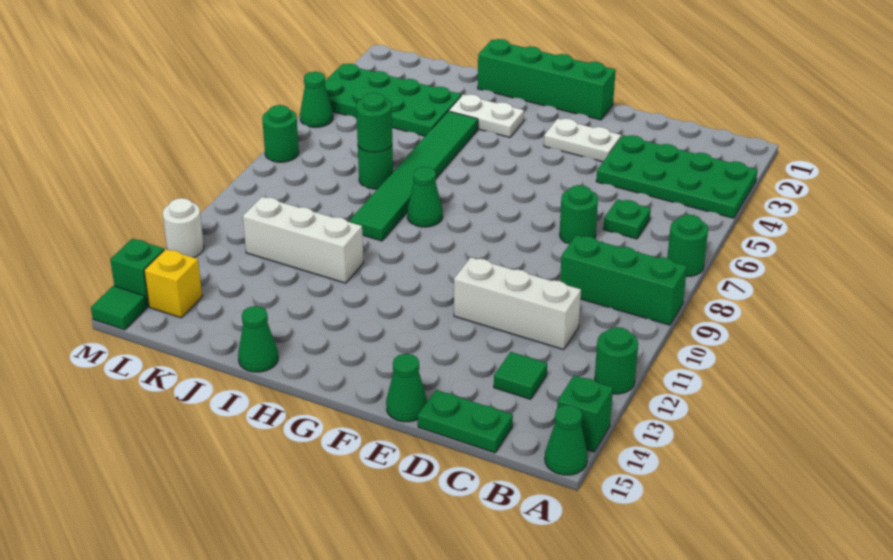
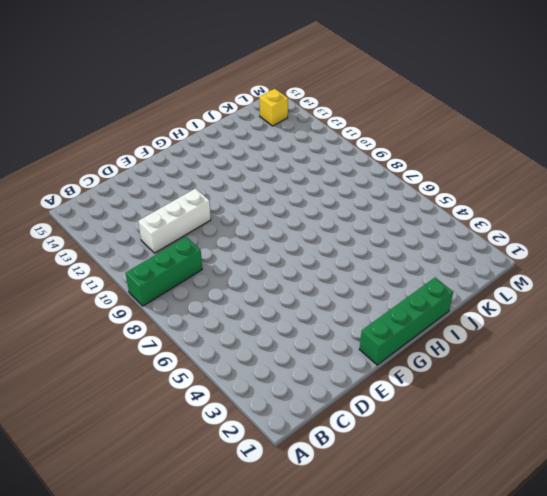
none -> green plate A3:D4 level 1
none -> green round brick A7 level 1
none -> green round brick A12 level 1

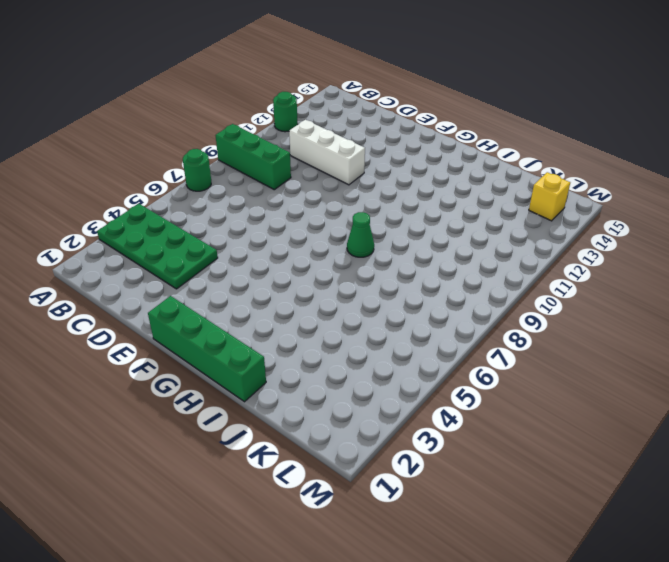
none -> green brick A14 level 1
none -> green cone A15 level 1
none -> green plate C6 level 1

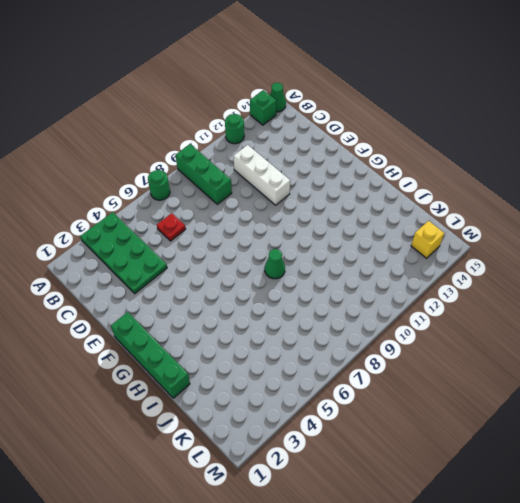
red plate C6 level 1 -> green plate C6 level 1
none -> green tile C13 level 1
none -> green plate C15:D15 level 1
none -> green round brick D7 level 1

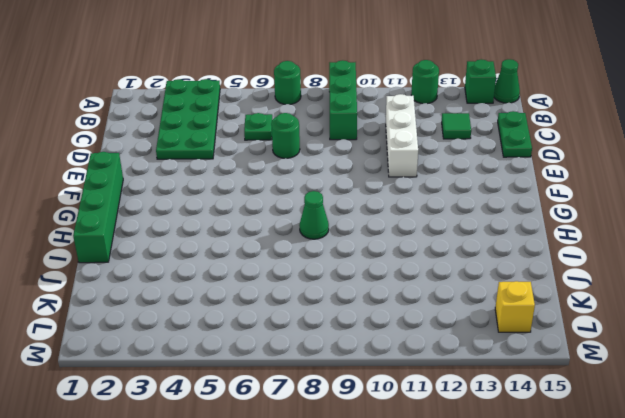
none -> white plate E3:F3 level 1
none -> green cone E15 level 1
none -> white plate H3:I3 level 1

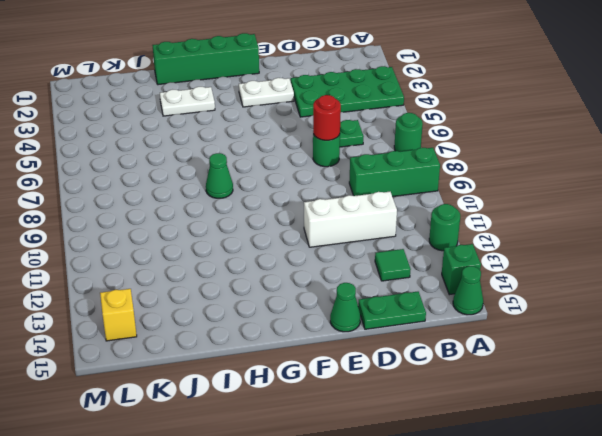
red round brick D7 level 2 -> none
none -> green tile I4:I9 level 1
none -> white brick I11:K11 level 1
none -> green cone I15 level 1

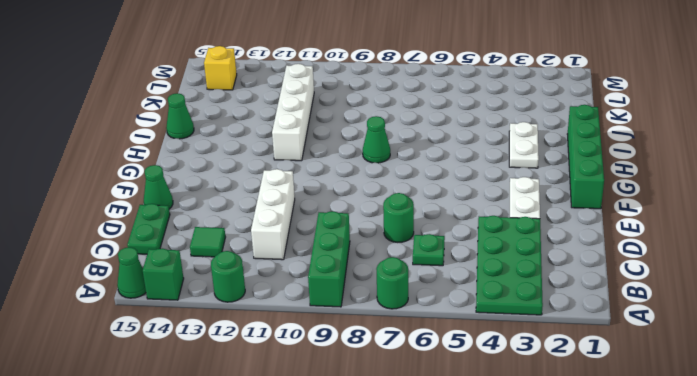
white brick H11:K11 level 1 -> white brick I11:K11 level 1
none -> green tile I4:I9 level 1
none -> green plate J3:M4 level 1
none -> green round brick J7 level 1

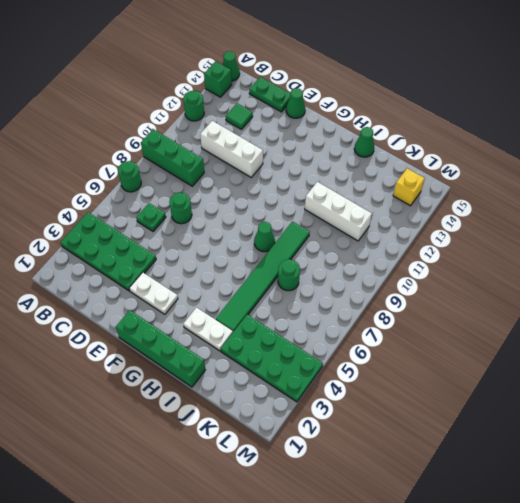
none -> green cone M5 level 1
none -> green round brick M7 level 1
none -> white round brick M12 level 1

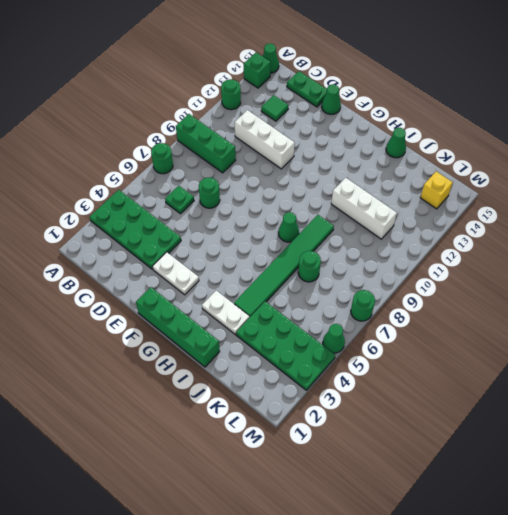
none -> white round brick M12 level 1
none -> green brick M14 level 1
none -> green tile M15 level 1

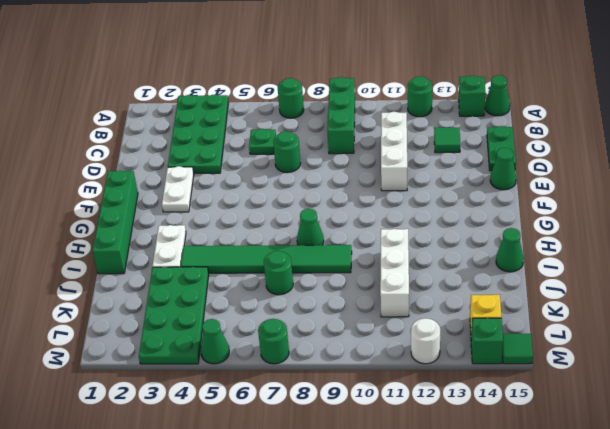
none -> green round brick J7 level 2

